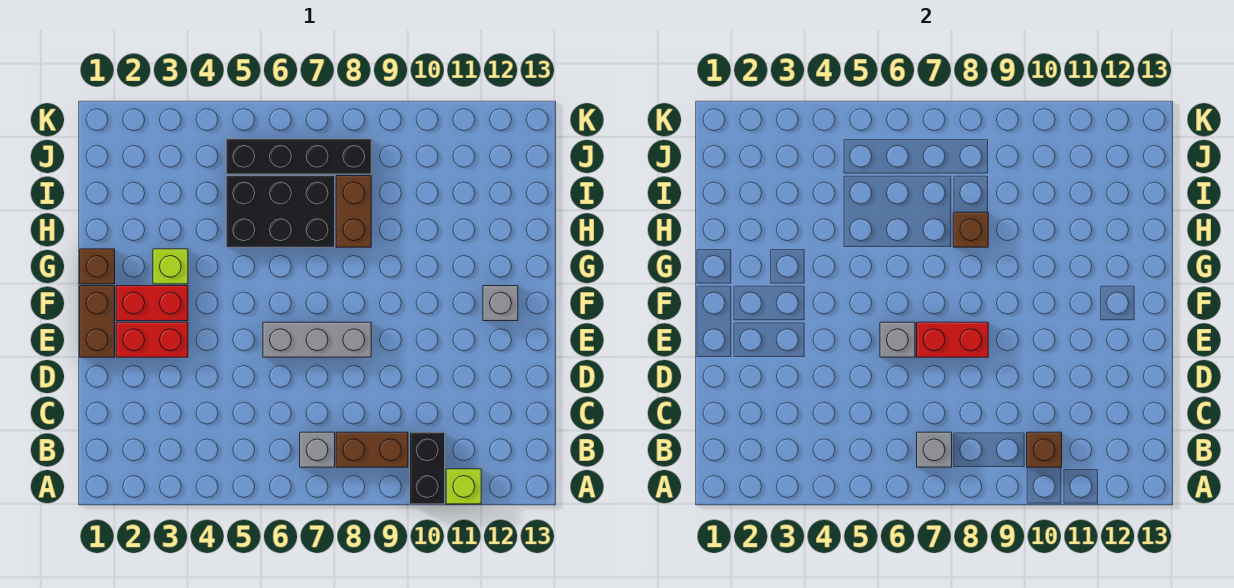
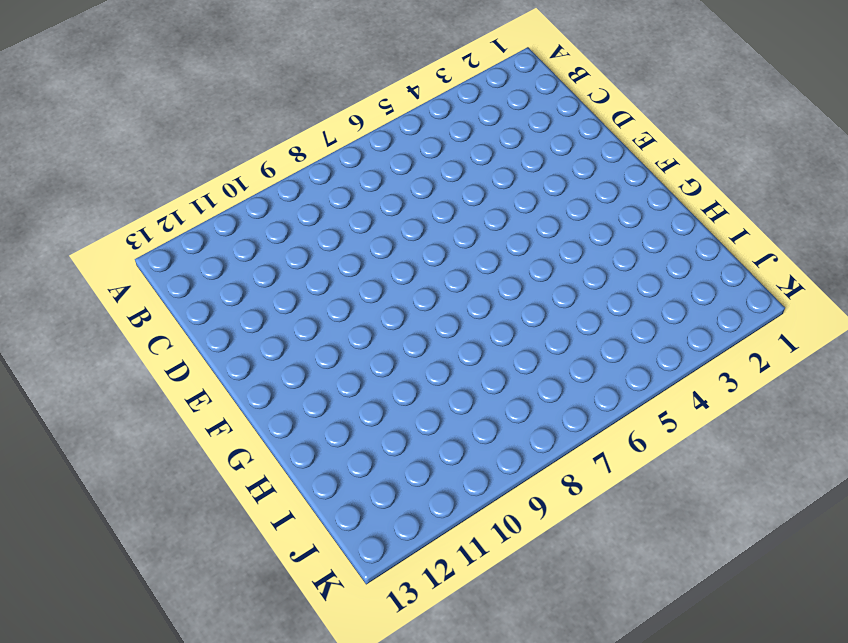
none -> black brick A10:B10 level 1
none -> lime brick A11 level 1
none -> grey brick B7 level 1

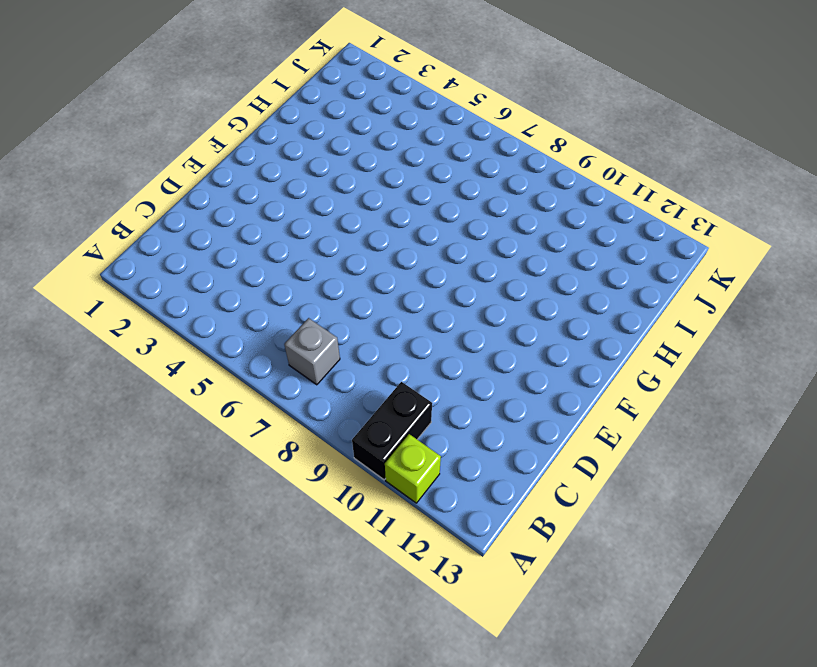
none -> brown brick B8:B9 level 1
none -> brown brick E1:F1 level 1
none -> red brick E2:E3 level 1

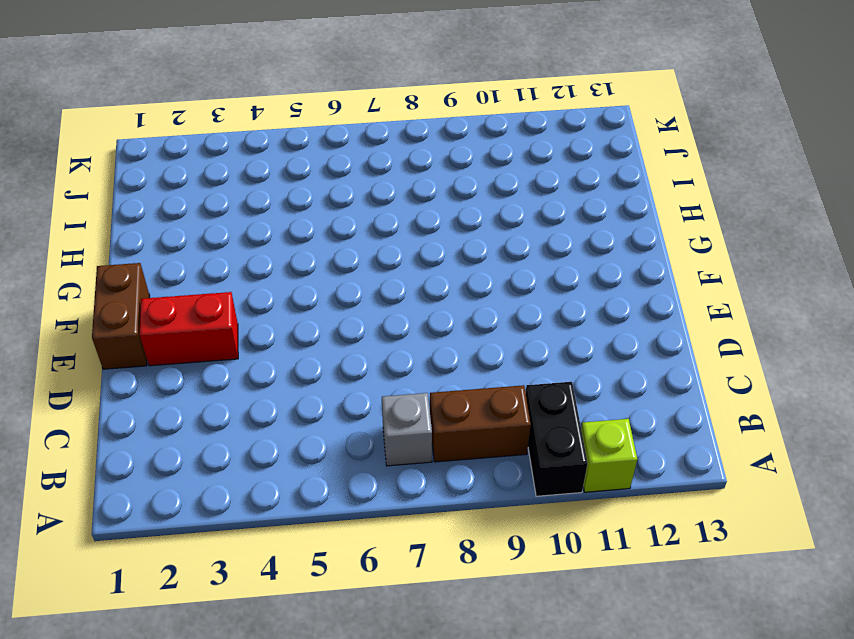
none -> grey brick E6:E8 level 1
none -> red brick F2:F3 level 1
none -> grey brick F12 level 1

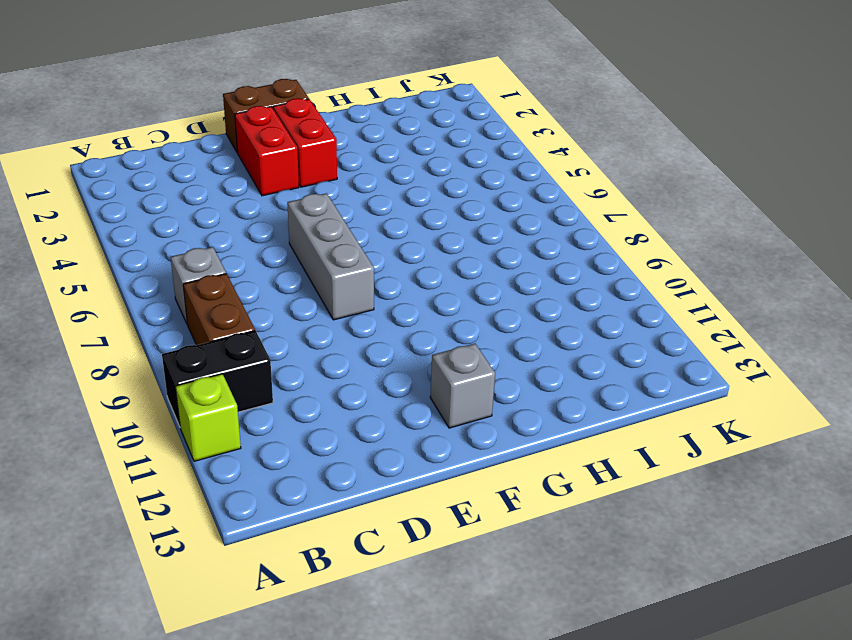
none -> brown brick G1 level 1
none -> lime brick G3 level 1
none -> black brick H5:I7 level 1

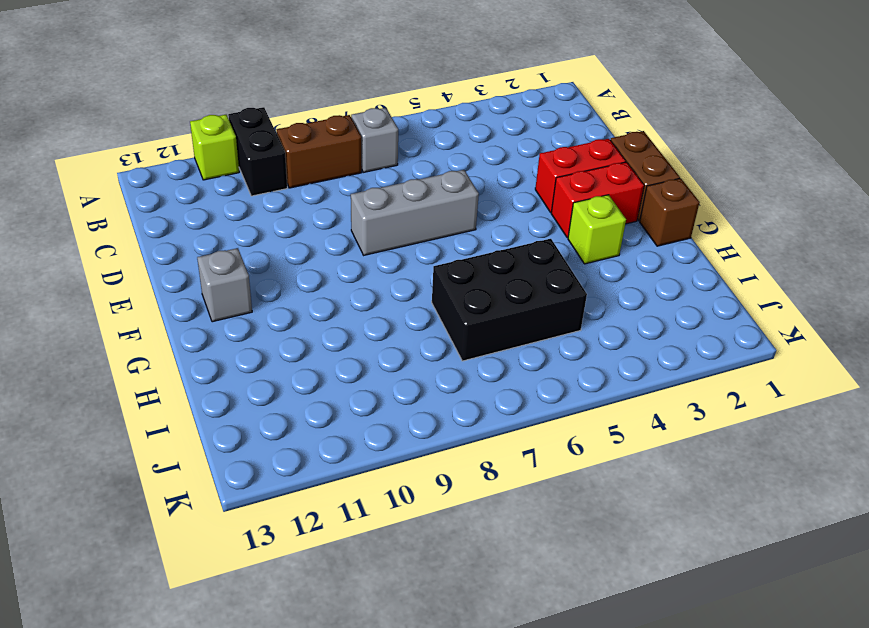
none -> brown brick H8:I8 level 1
none -> black brick J5:J8 level 1
none -> grey brick B7 level 2

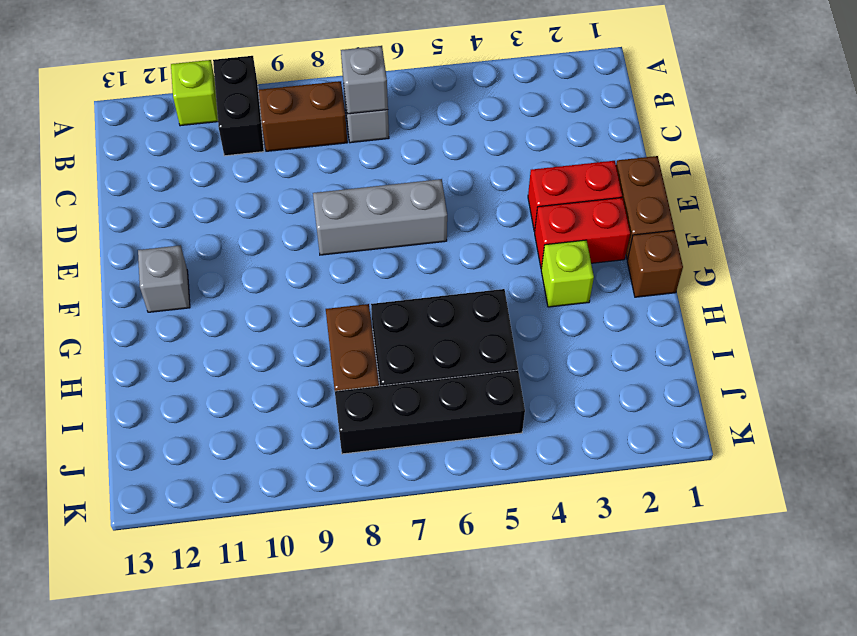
none -> brown brick B10 level 2
none -> grey brick E6 level 2
none -> red brick E7:E8 level 2

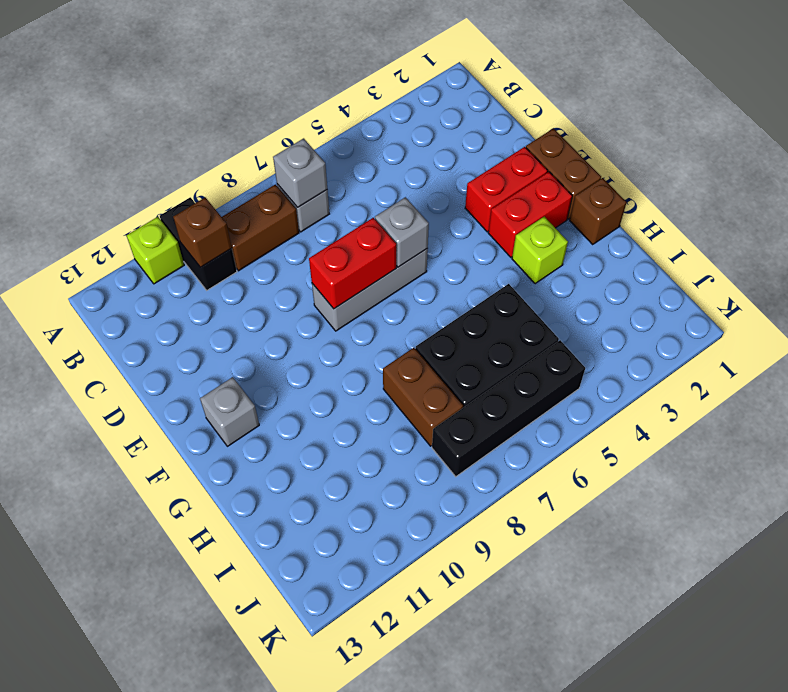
none -> brown brick H8 level 2

